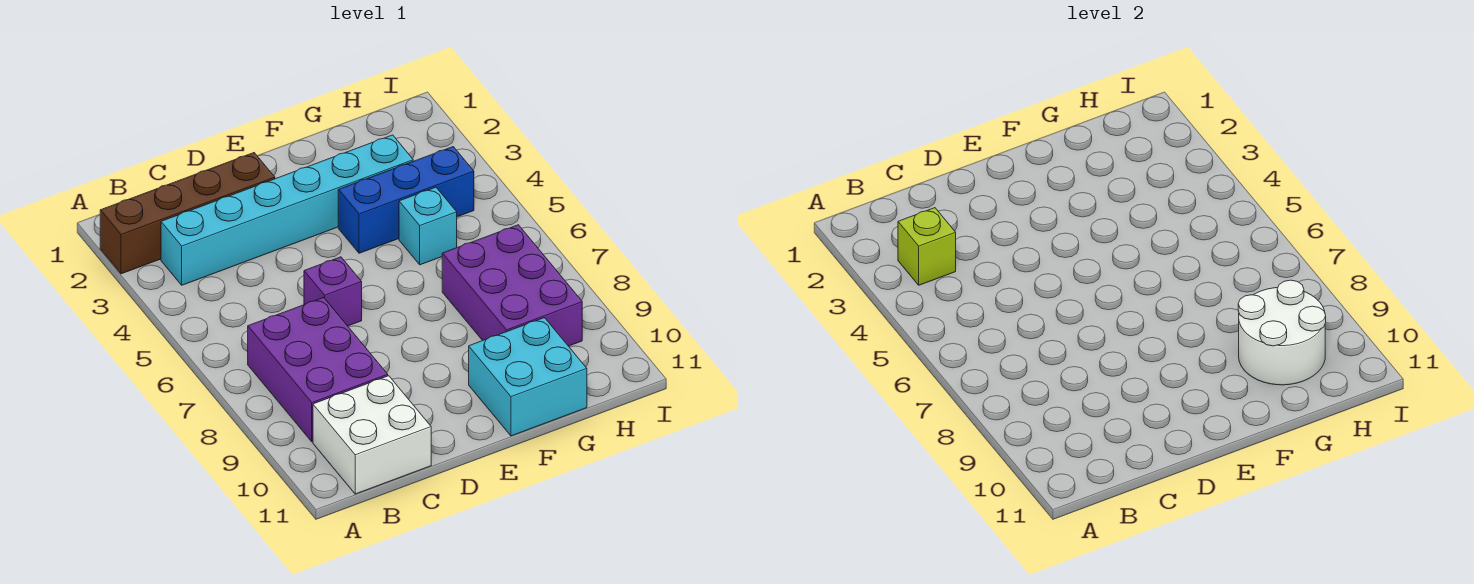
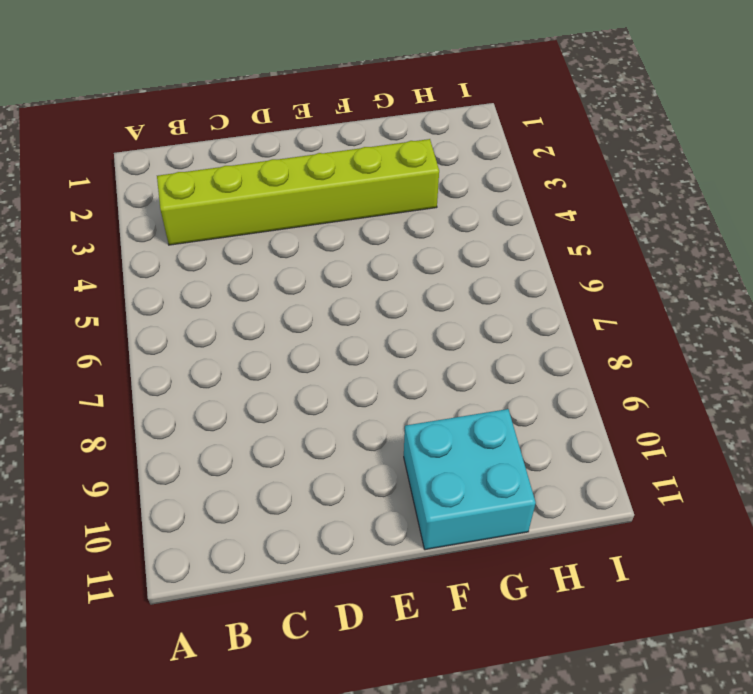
lime brick B3:G3 level 1 -> cyan brick B3:G3 level 1
none -> brown brick A2:D2 level 1
none -> purple brick B7:C9 level 1

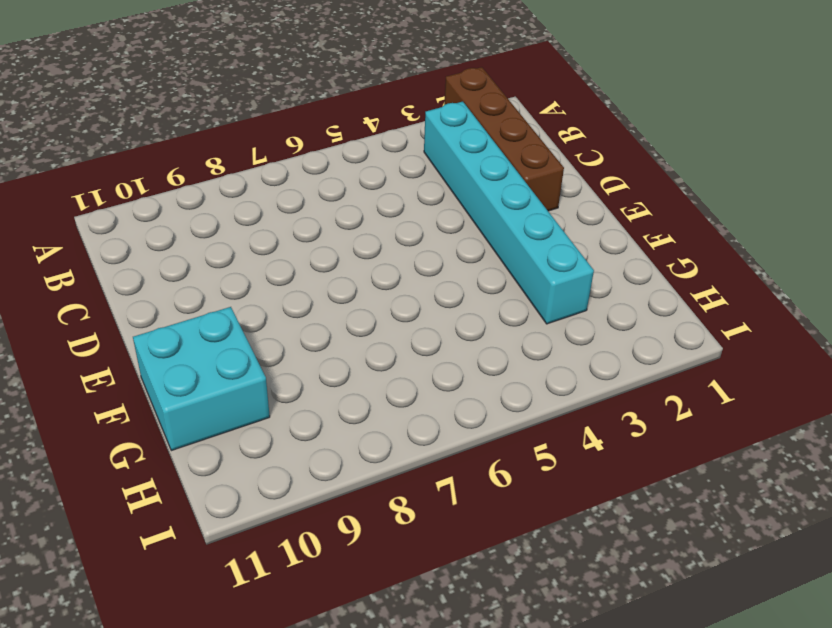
none -> purple brick B7:C9 level 1
none -> white brick B10:C11 level 1

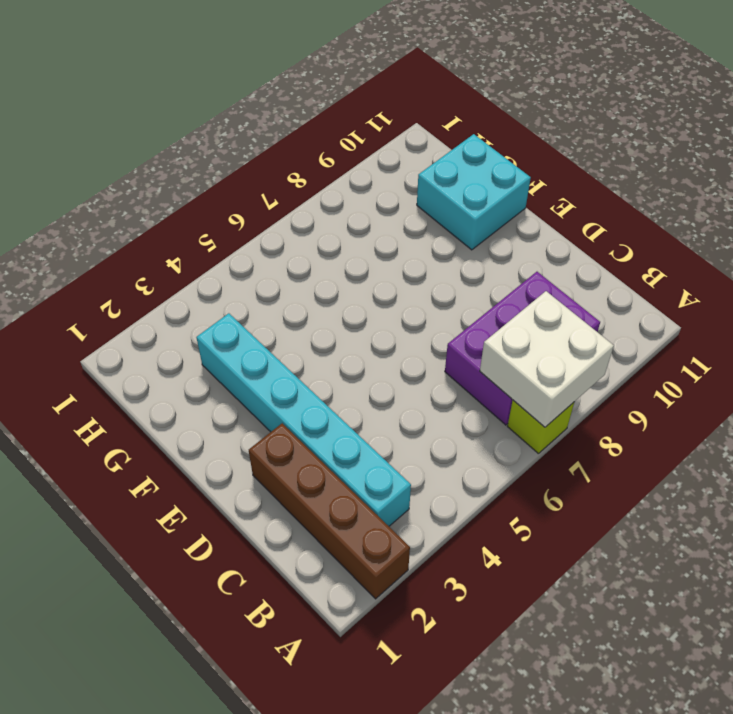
lime brick A7 level 1 -> lime brick B3 level 2
white brick A7:B8 level 2 -> white brick B10:C11 level 1
none -> purple brick D6 level 1
none -> blue brick F4:H4 level 1

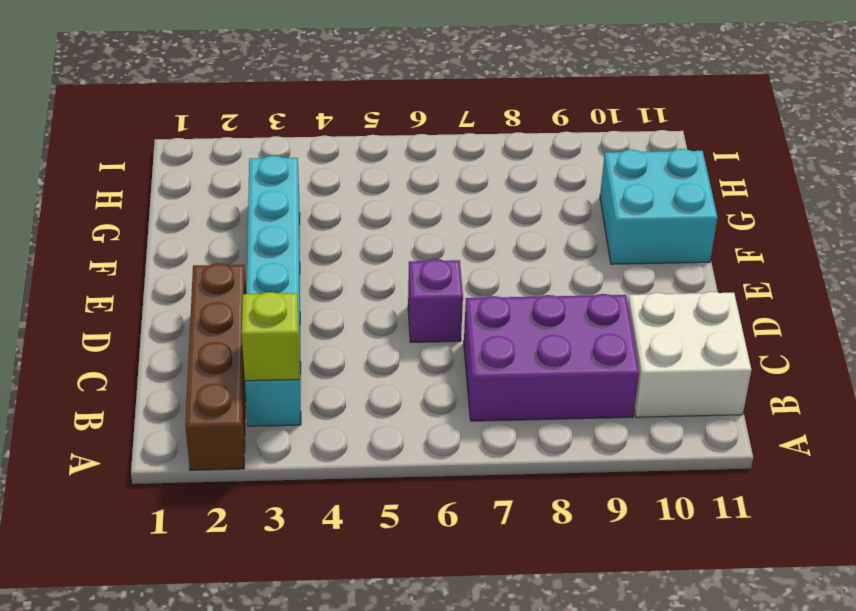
none -> blue brick F4:H4 level 1
none -> cyan brick G5 level 1

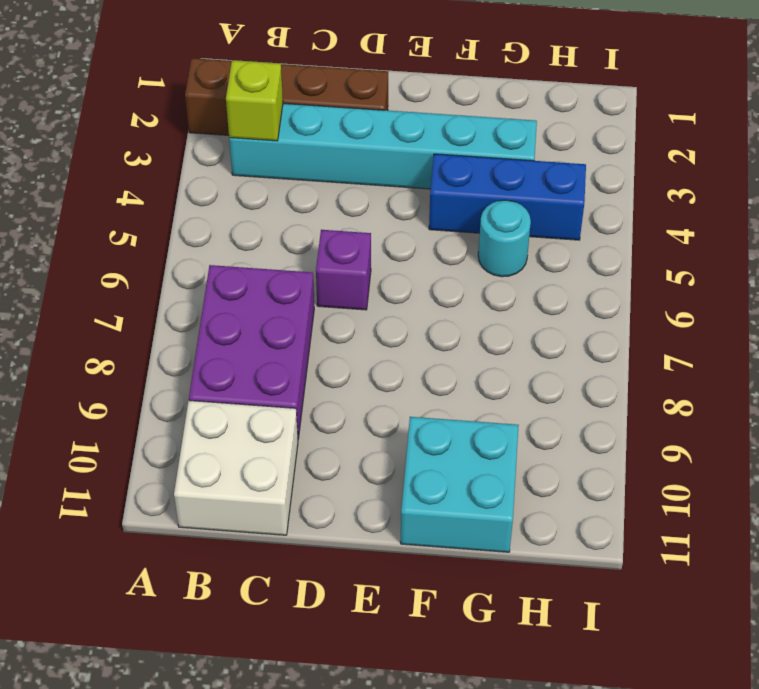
cyan round brick G5 level 1 -> cyan brick G5 level 1
none -> purple brick G7:H9 level 1
none -> white round brick G9:H10 level 2

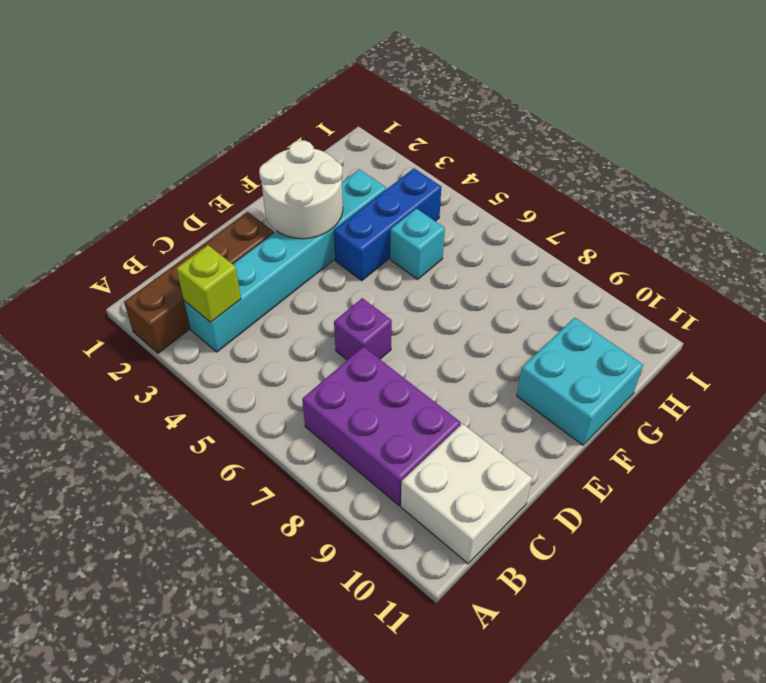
white round brick E2:F3 level 2 -> white round brick G9:H10 level 2
none -> purple brick G7:H9 level 1

